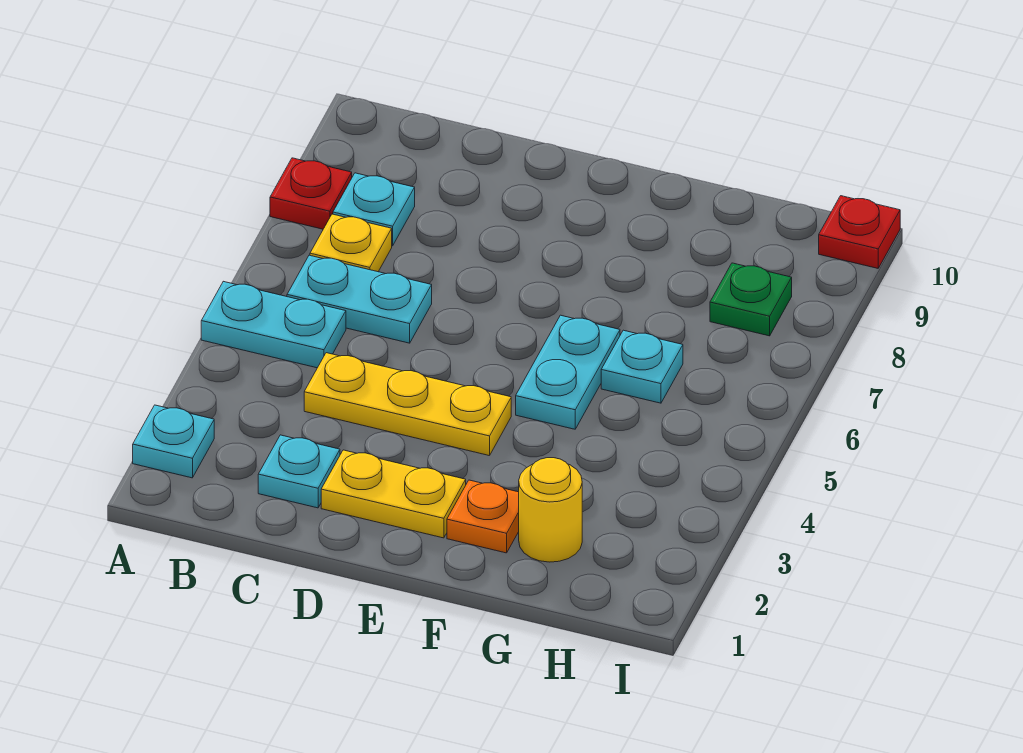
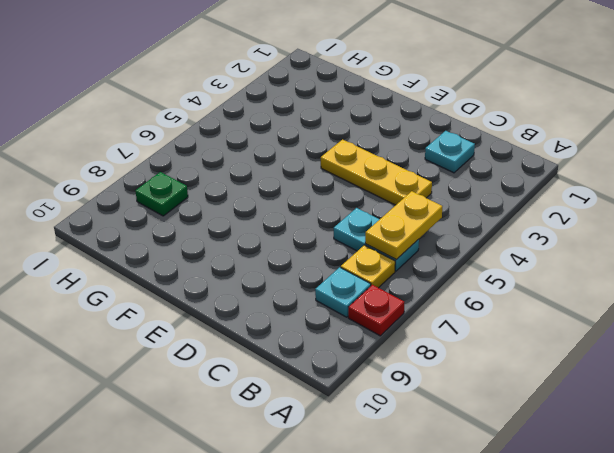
yellow plate B5:B6 level 2 -> yellow plate D2:E2 level 1
none -> cyan plate A2 level 1
none -> cyan plate A5:B5 level 1
none -> orange plate F2 level 1

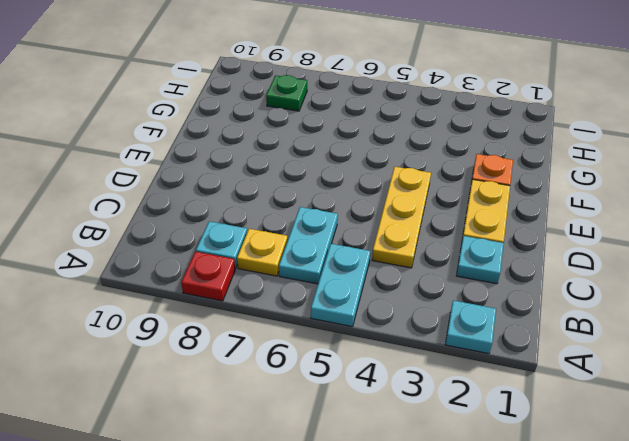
none -> cyan plate F5:F6 level 1
none -> yellow round brick G2 level 1
none -> cyan plate G6 level 1

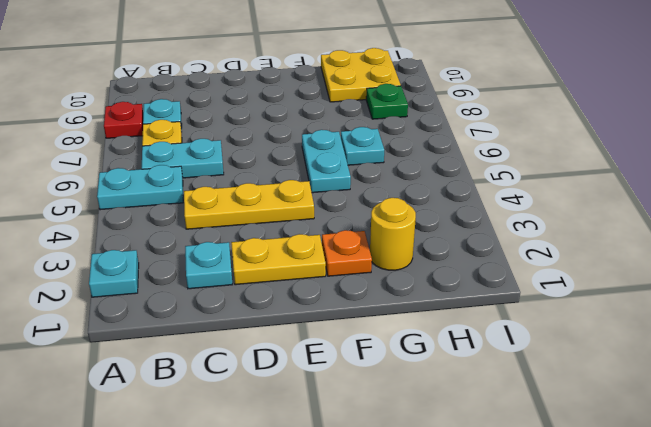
yellow plate G9:H10 level 1 -> none
none -> red plate I10 level 1

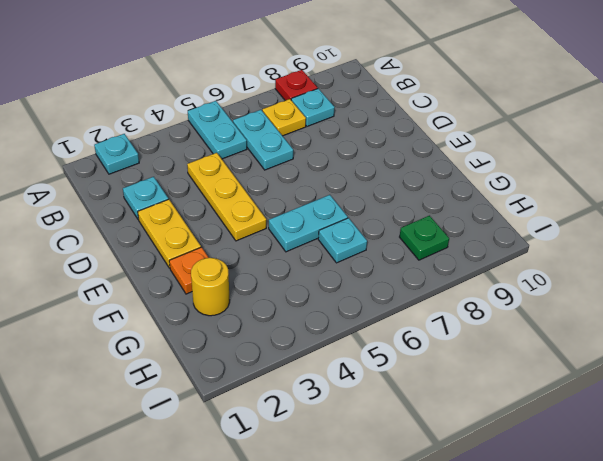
none -> red plate I10 level 1

